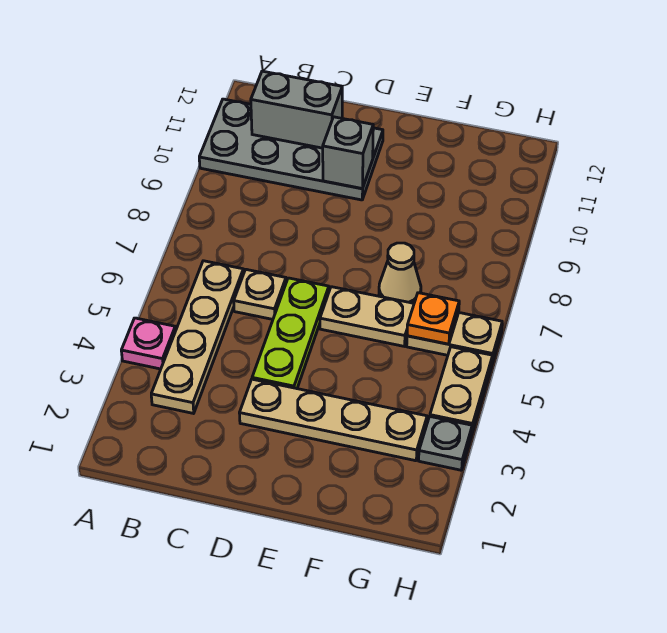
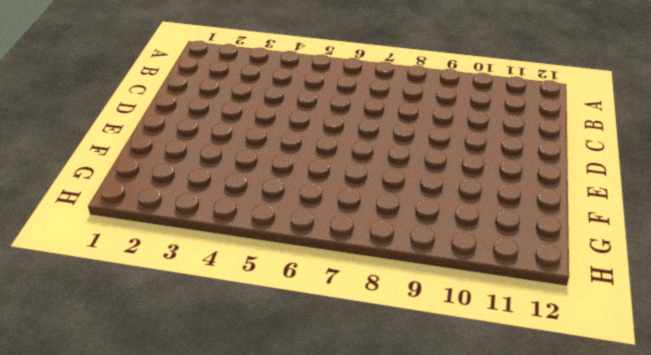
none -> pink plate A4 level 1
none -> grey plate A10:D11 level 1
none -> tan plate B3:B6 level 1

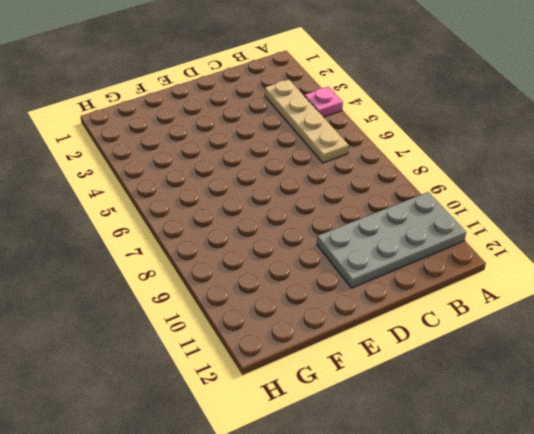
none -> tan plate C6 level 1
none -> tan plate D3:G3 level 1
none -> lime plate D4:D6 level 1

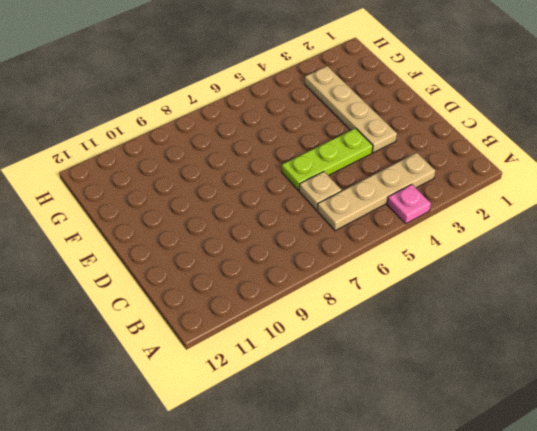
none -> grey plate A10:D11 level 1
none -> tan plate E6:F6 level 1
none -> tan cone F7 level 1

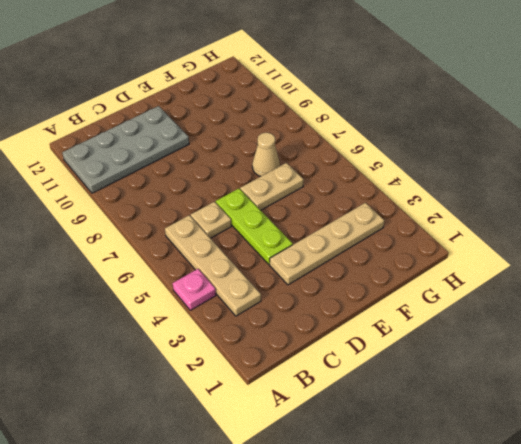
none -> tan plate G6:H6 level 1
none -> grey plate H3 level 1
none -> tan plate H4:H5 level 1

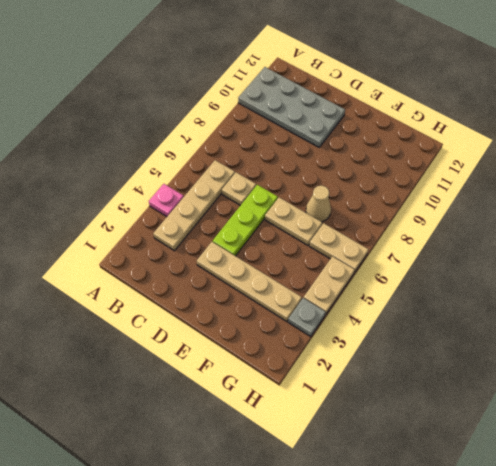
none -> grey brick B11:C11 level 2
none -> grey brick D10 level 2
none -> orange plate G6 level 2

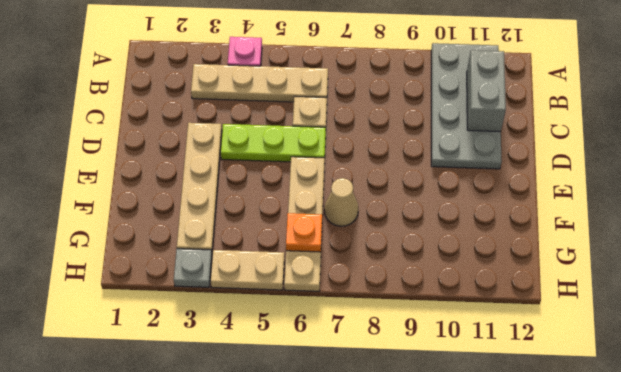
none -> grey brick D10 level 2

